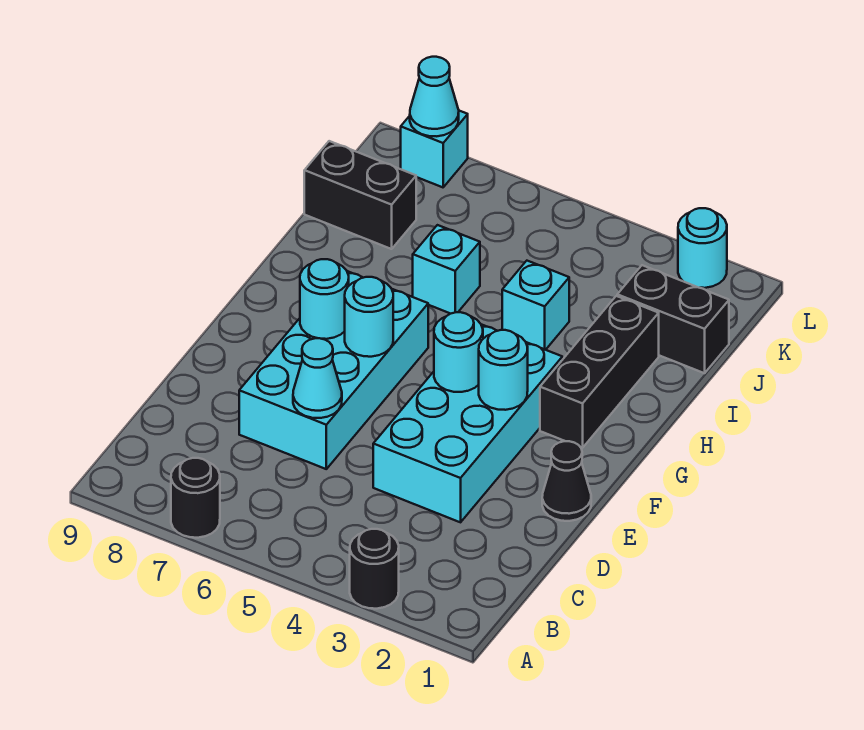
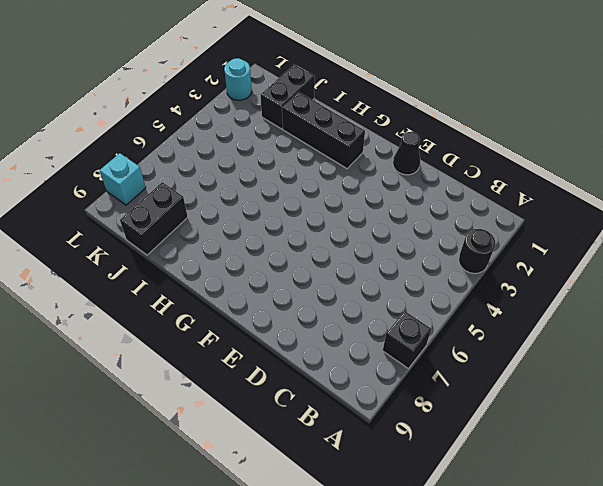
black brick A7 level 1 -> black round brick A7 level 1
none -> cyan brick D3:G4 level 1
none -> cyan brick D6:G7 level 1
none -> cyan brick I4 level 1

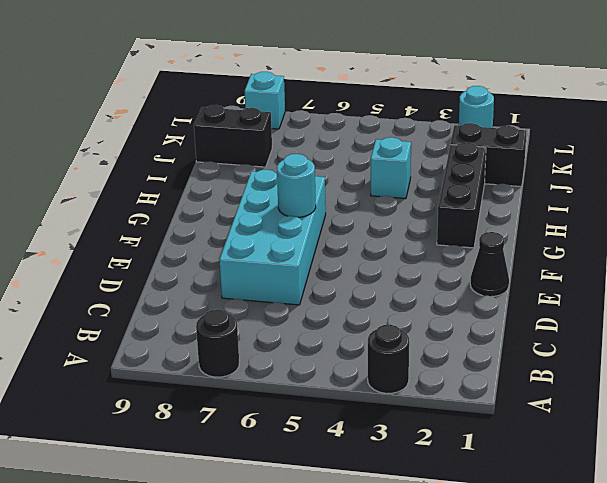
none -> cyan brick D3:G4 level 1
none -> cyan brick I6 level 1
none -> cyan cone D6 level 2

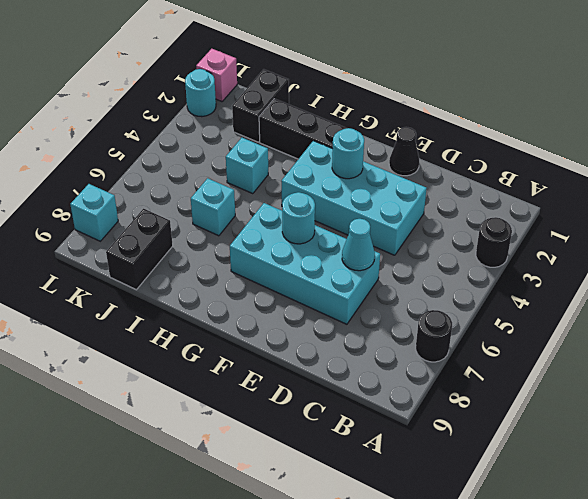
pink brick L1 level 1 -> none
none -> cyan round brick F4 level 2
none -> cyan round brick F7 level 2
none -> cyan cone L8 level 2

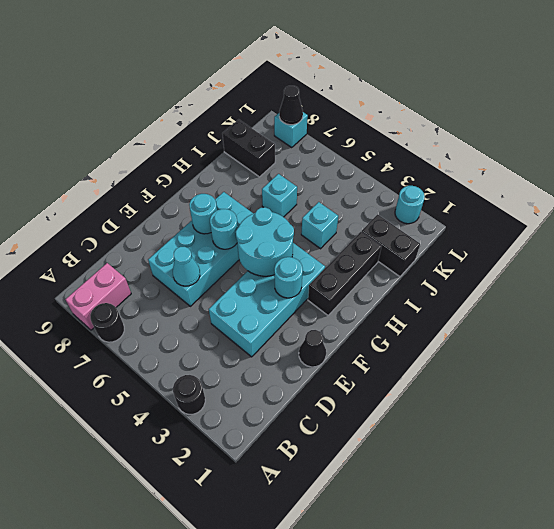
pink brick A8:B8 level 1 -> none
cyan round brick F4:G5 level 2 -> cyan round brick F4 level 2
black cone L8 level 2 -> cyan cone L8 level 2

